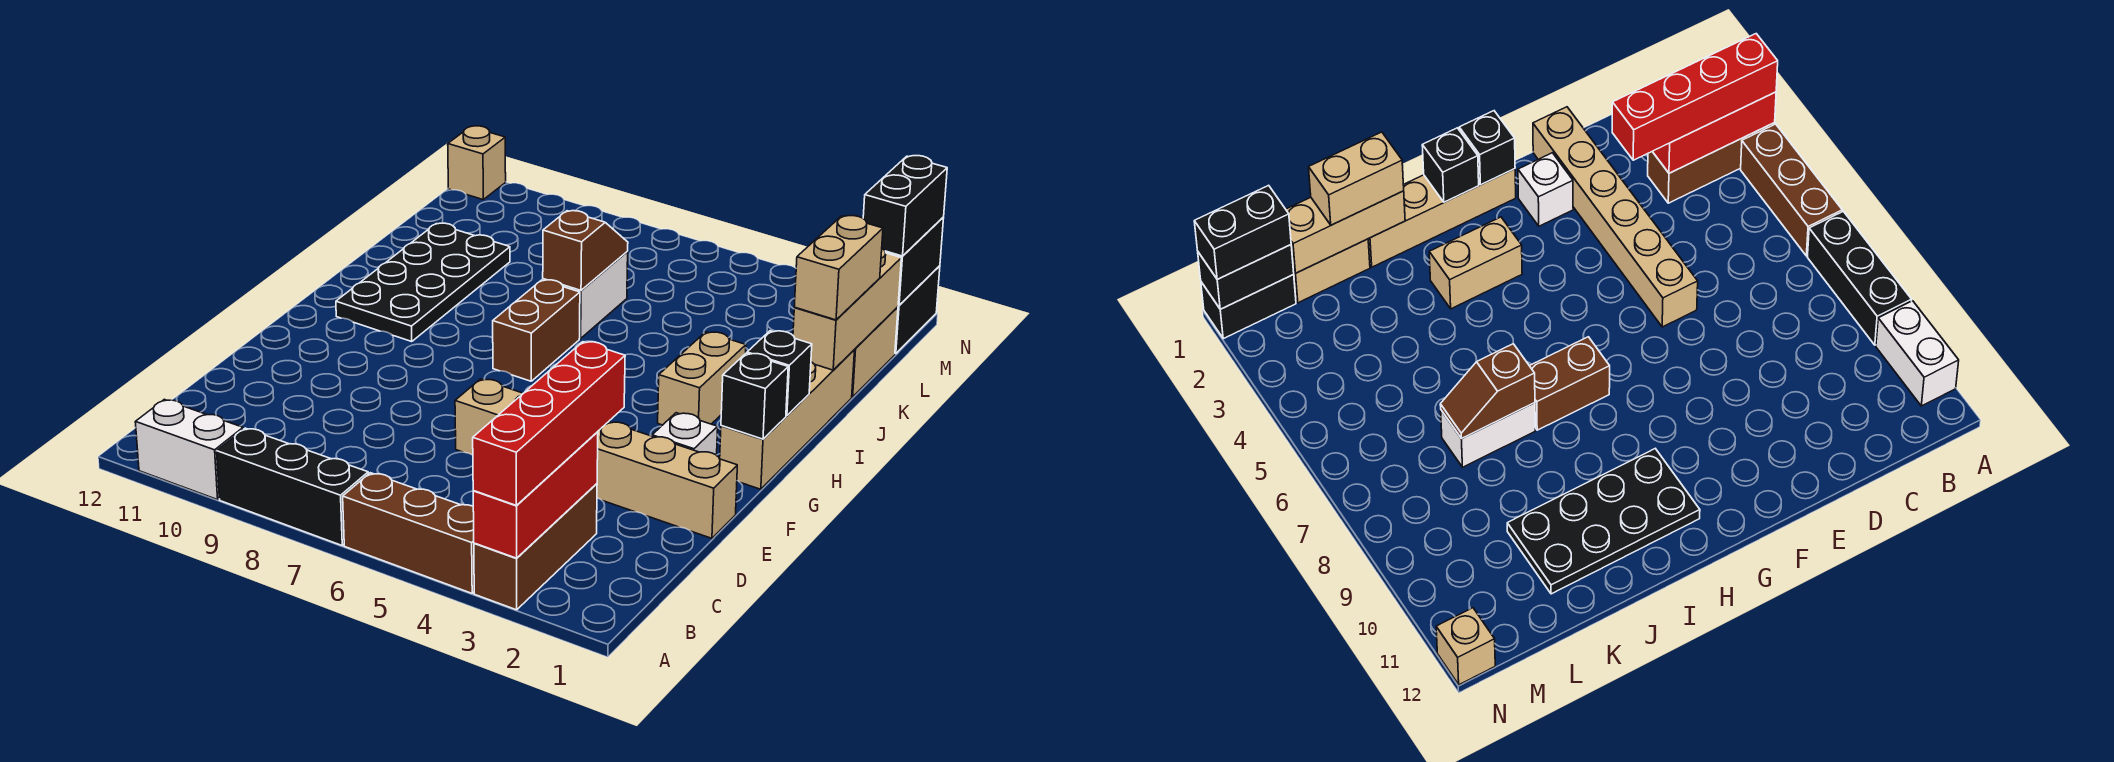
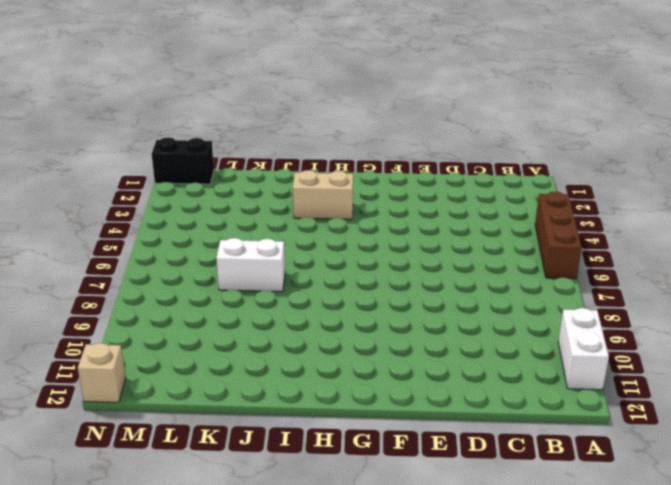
none -> brown brick A3:C3 level 1
none -> black brick A7:A9 level 1
none -> tan brick E1:E6 level 1

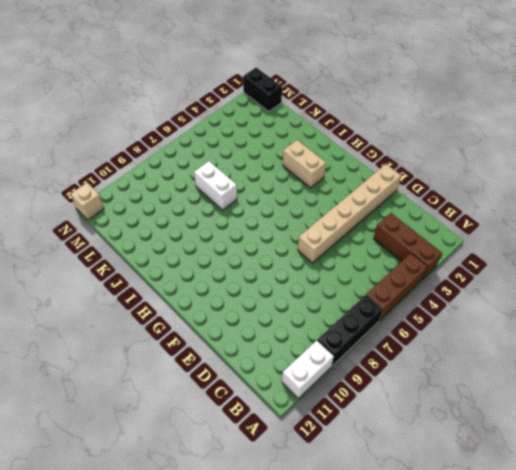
none -> white brick F2 level 1
none -> tan brick G1:J1 level 1
none -> brown brick H7:I7 level 1

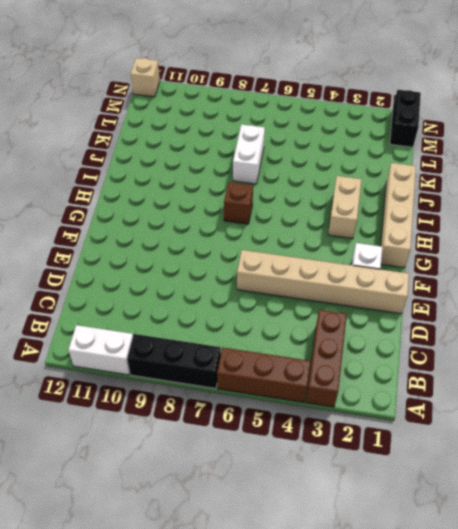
brown brick H7 level 1 -> brown brick H7:I7 level 1
none -> black plate H10:K11 level 1
none -> tan brick K1:L1 level 1
none -> red brick A3:C3 level 2

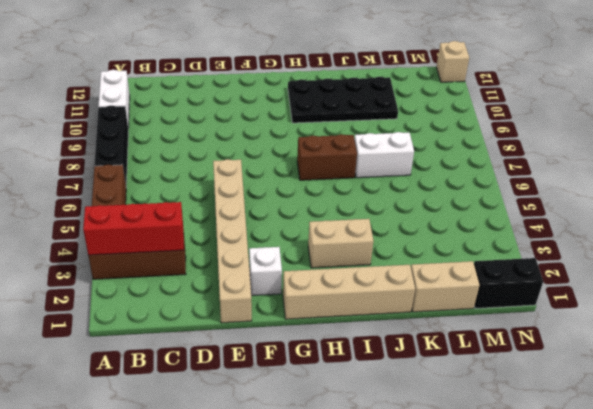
none -> black brick G1 level 2
none -> black brick H1 level 2
none -> tan brick J1:L1 level 2

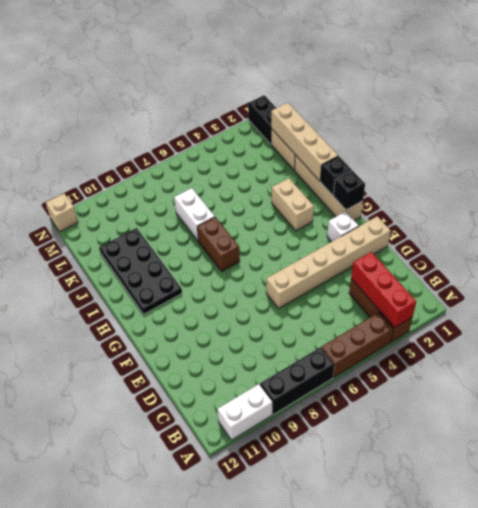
tan brick I1:L1 level 2 -> tan brick J1:L1 level 2
none -> brown slope J7:K7 level 2 top J
none -> black brick M1:N1 level 2
none -> red brick A3:D3 level 3

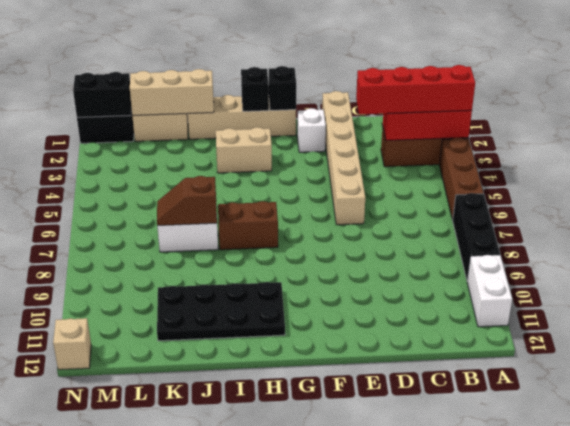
none -> tan brick J1:K1 level 3
none -> black brick M1:N1 level 3

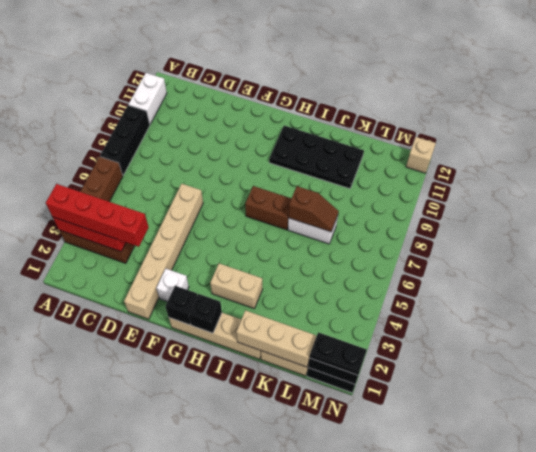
black plate M1:N1 level 3 -> black brick M1:N1 level 3
none -> tan brick J1:K1 level 3

